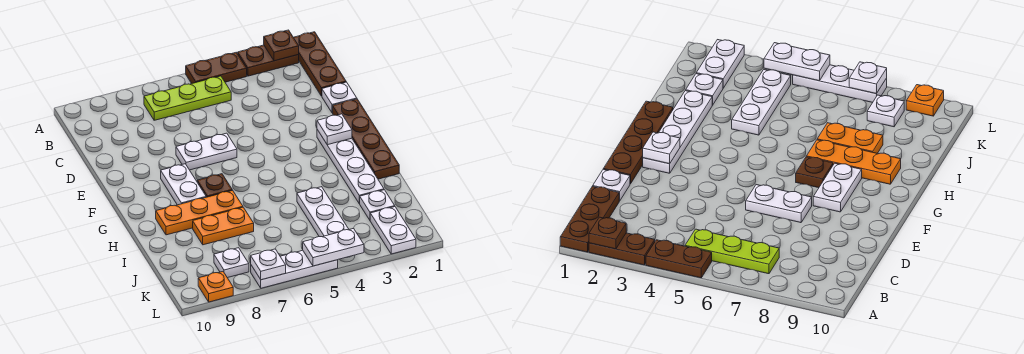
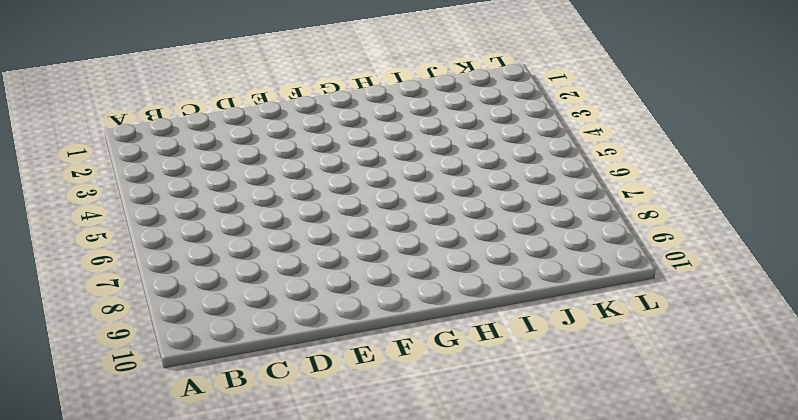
none -> brown plate A1:C1 level 1
none -> brown plate A2:A3 level 1
none -> brown plate A4:A5 level 1

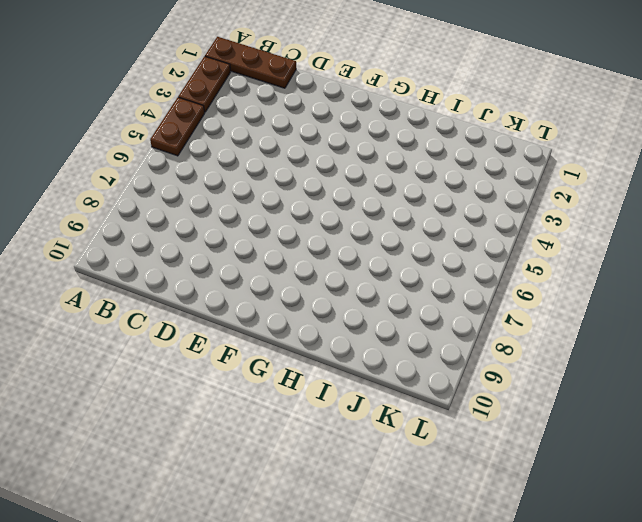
none -> lime plate B5:B7 level 1
none -> white plate D1 level 1
none -> brown plate E1:H1 level 1

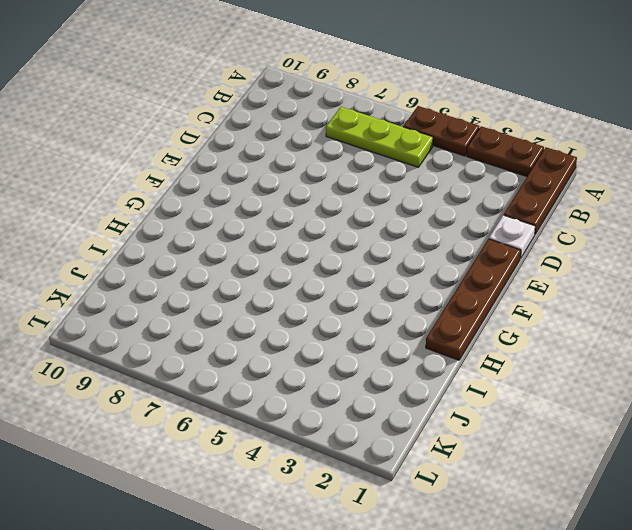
none -> white plate E6:E7 level 1
none -> white plate F2:I2 level 1
none -> white plate F8:G8 level 1

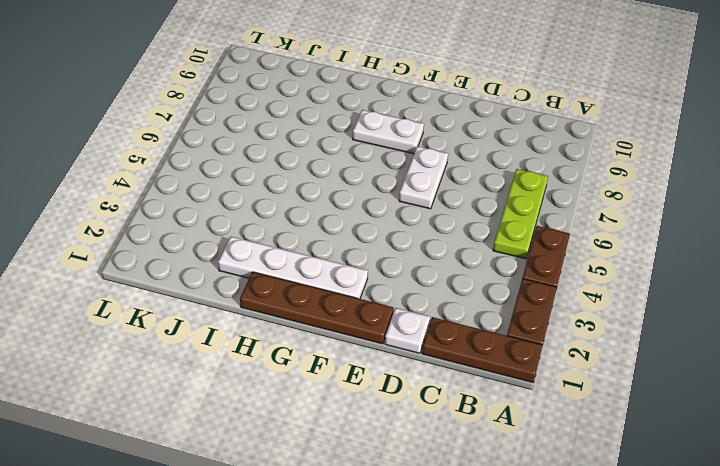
none -> brown plate G7 level 1
none -> orange plate H7:H9 level 1
none -> white plate I4:K4 level 1

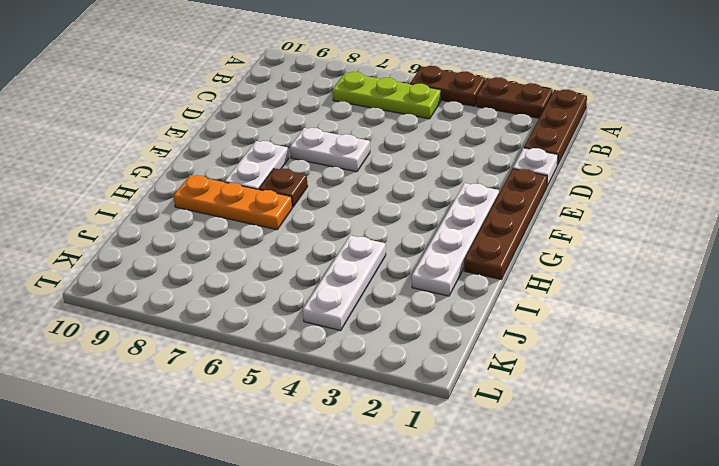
none -> orange plate I7:I8 level 1
none -> white plate J2 level 1
none -> white plate K2:L2 level 1

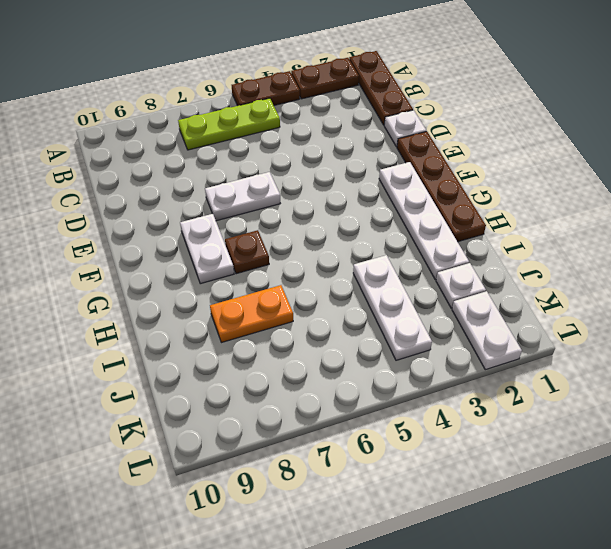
none -> orange plate H7:H9 level 1
none -> white plate K8 level 1
none -> white plate L5:L7 level 1

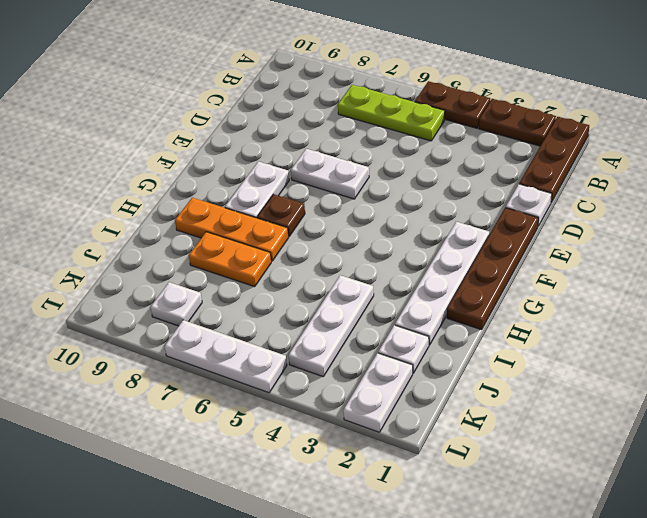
none -> orange plate L9 level 1
none -> brown plate A2 level 2
none -> white plate F2 level 2

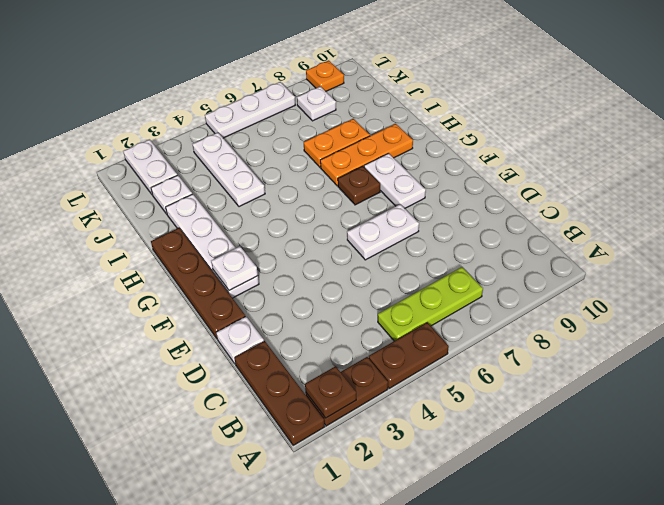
none -> white plate L4:L5 level 2
none -> white plate L7 level 2

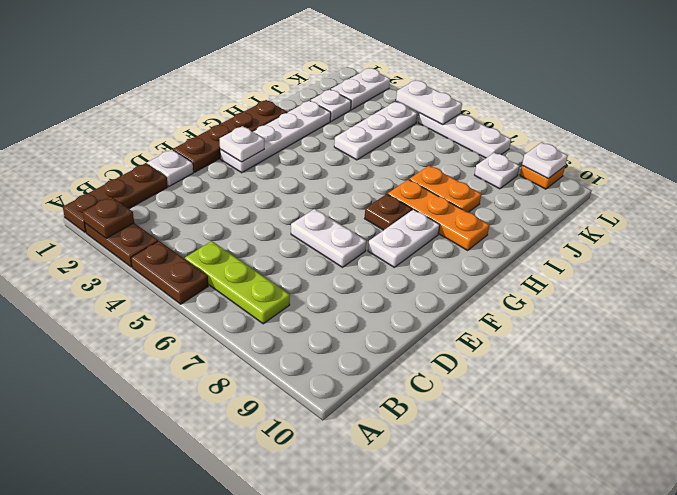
white plate L9 level 2 -> white plate L7 level 2

